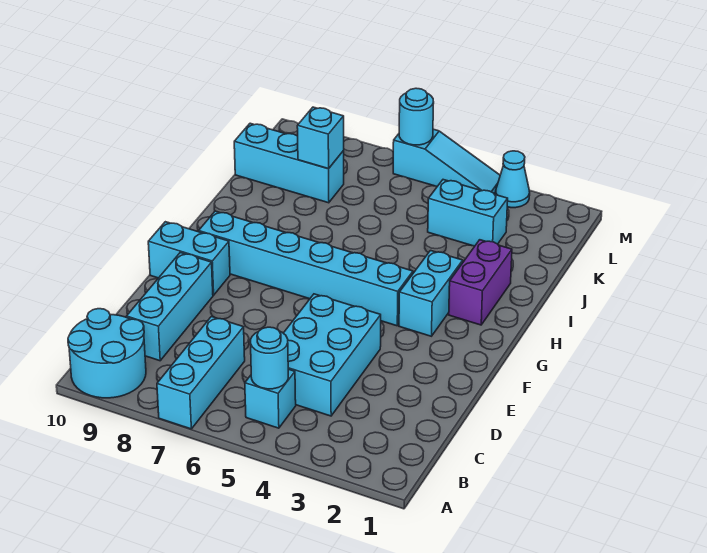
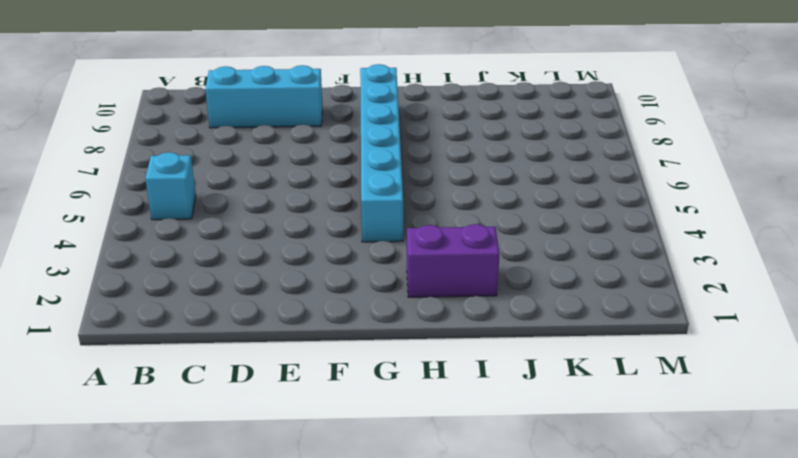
none -> cyan brick A7:C7 level 1
none -> cyan round brick A9:B10 level 1
none -> cyan brick C4:E5 level 1

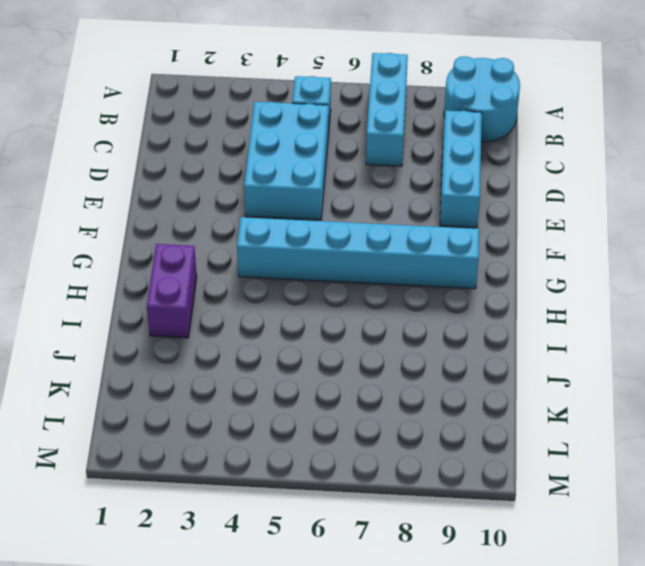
none -> cyan brick F9:F10 level 1
none -> cyan brick G3:H3 level 1
none -> cyan brick K3:K4 level 1

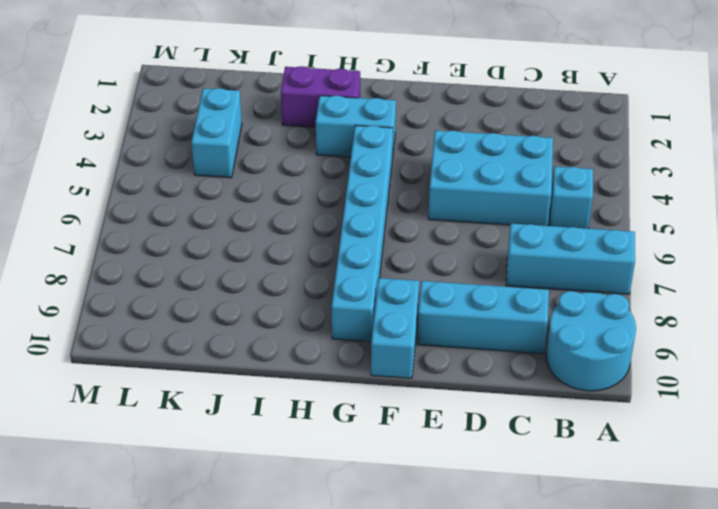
none -> cyan brick K8:K10 level 1
none -> cyan cone M3 level 1
none -> cyan slope M4:M6 level 1 top 6

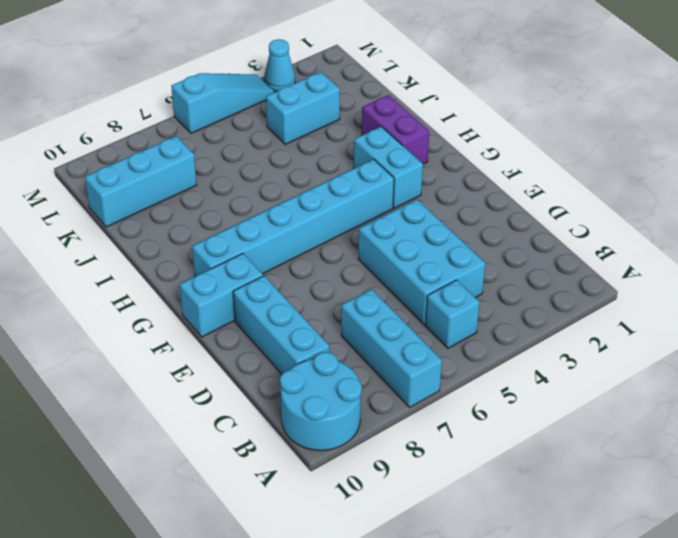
none -> cyan round brick B5 level 2
none -> cyan brick K8 level 2
none -> cyan round brick M6 level 2

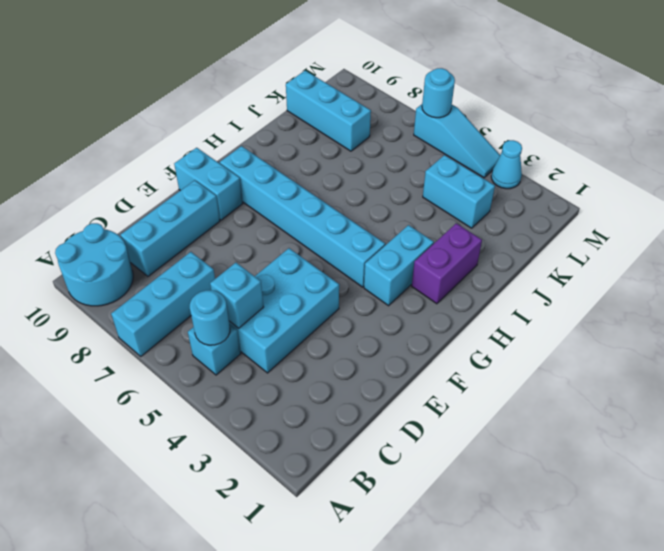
cyan brick C5 level 2 -> cyan brick K8 level 2

